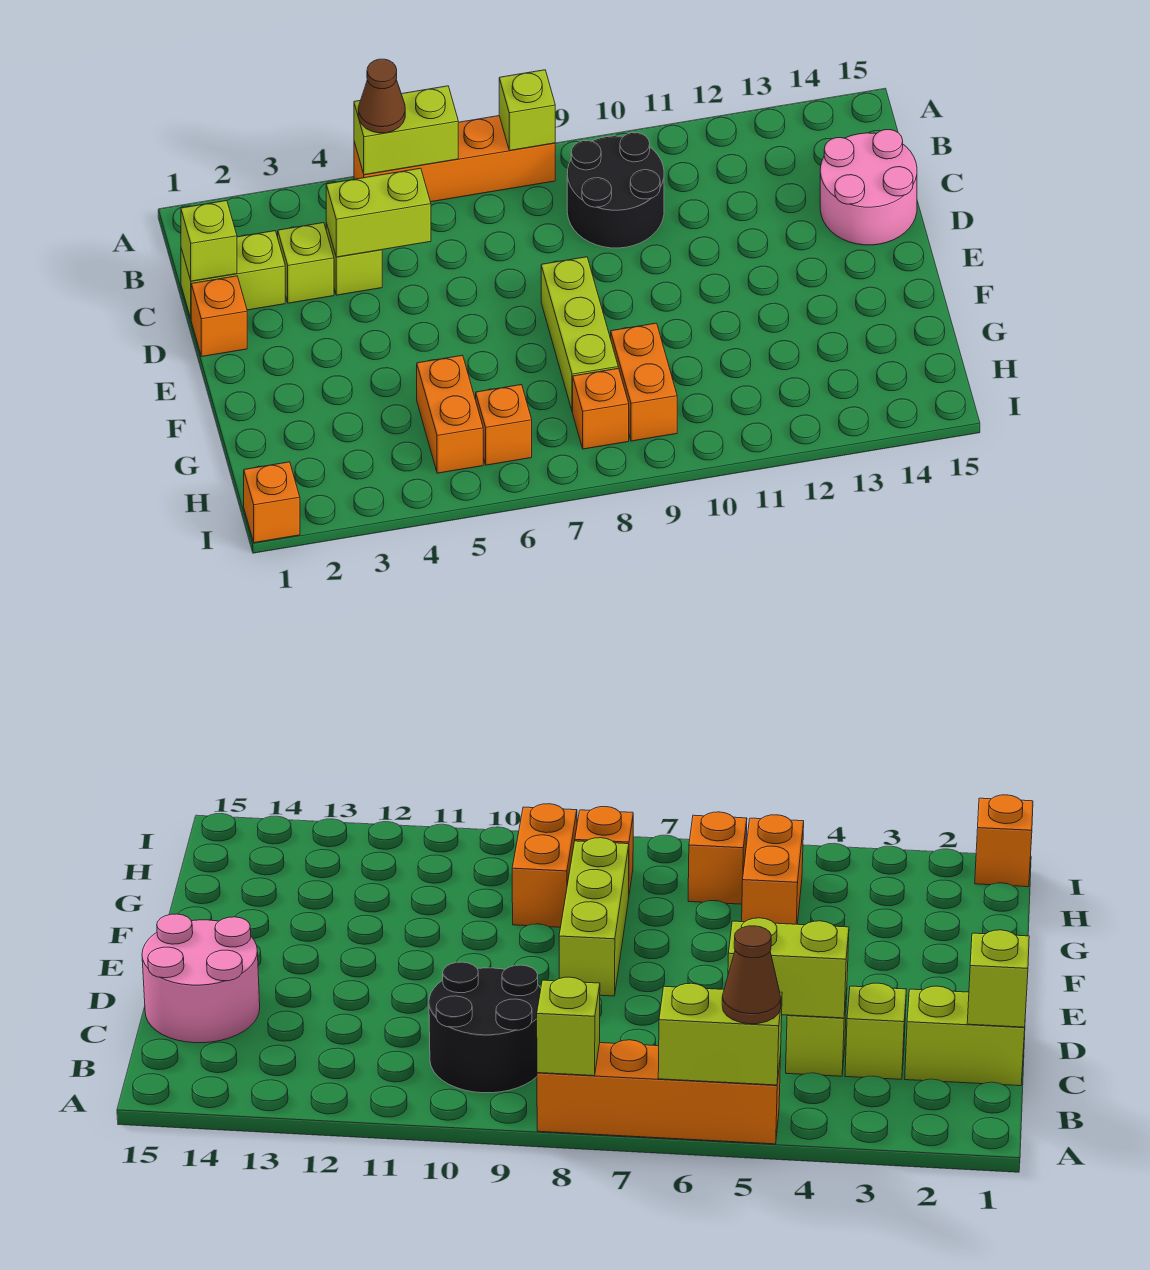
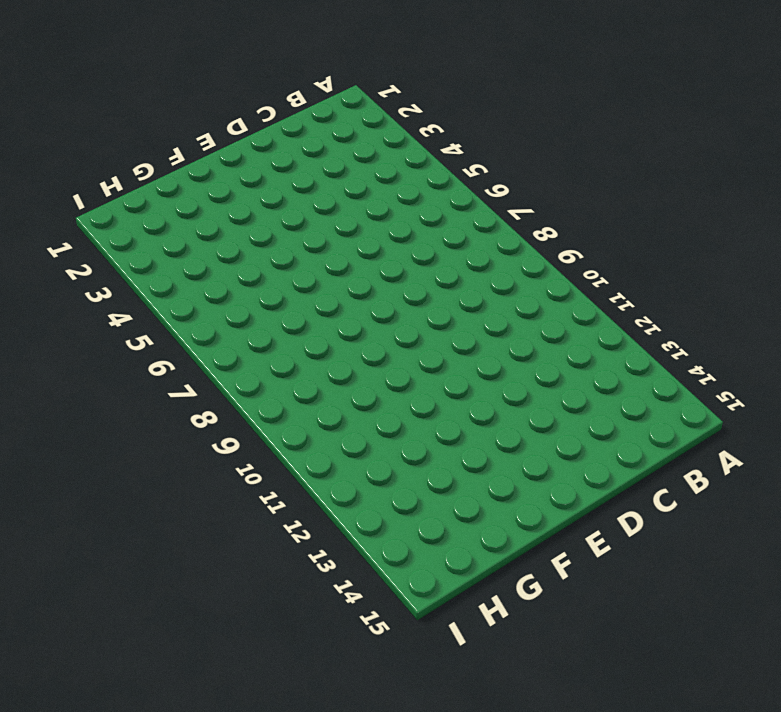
none -> orange brick A5:A8 level 1
none -> black round brick B9:C10 level 1
none -> lime brick C1:C2 level 1

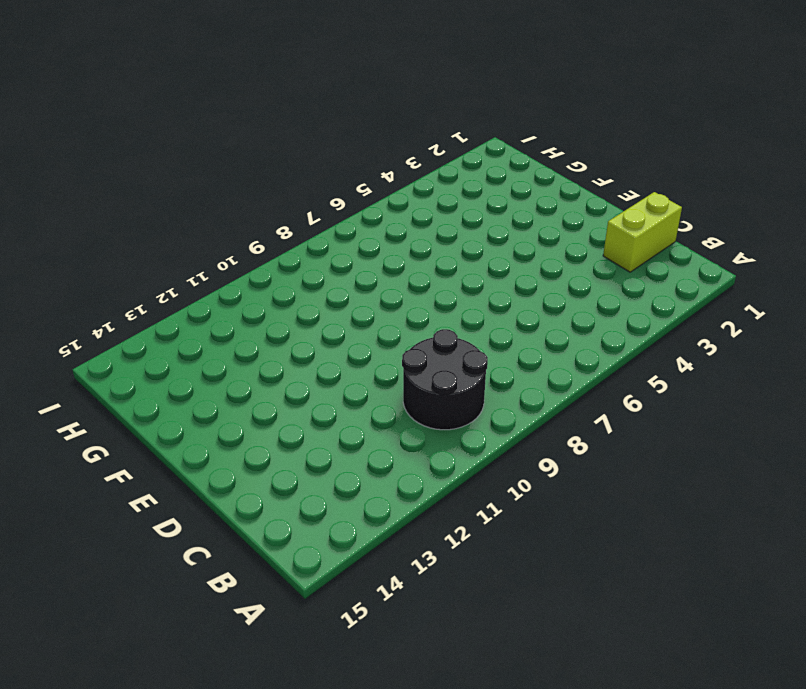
none -> orange brick A5:A8 level 1
none -> lime brick C3 level 1
none -> lime brick C4 level 1

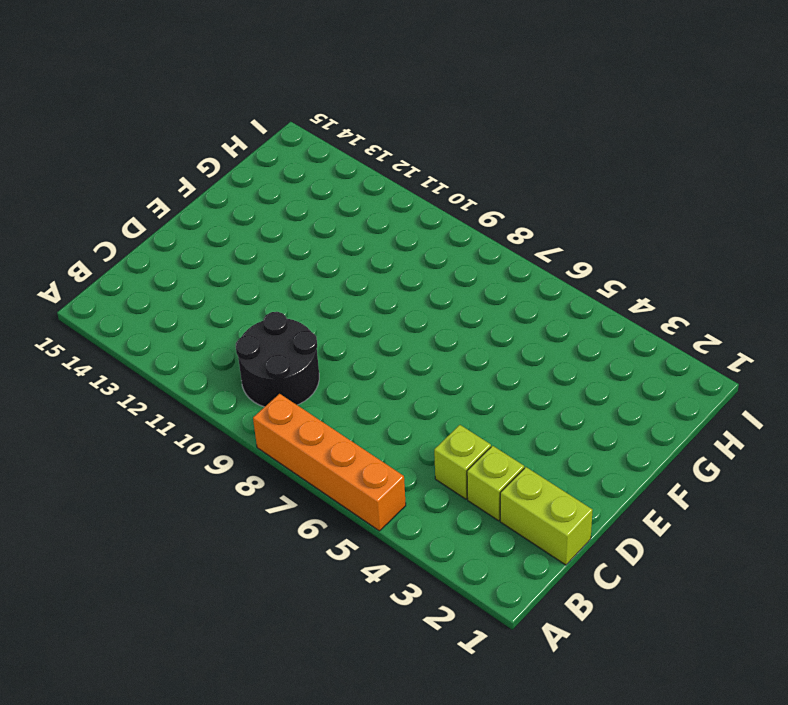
none -> pink round brick C14:D15 level 1
none -> orange brick D1 level 1
none -> lime brick E8:G8 level 1

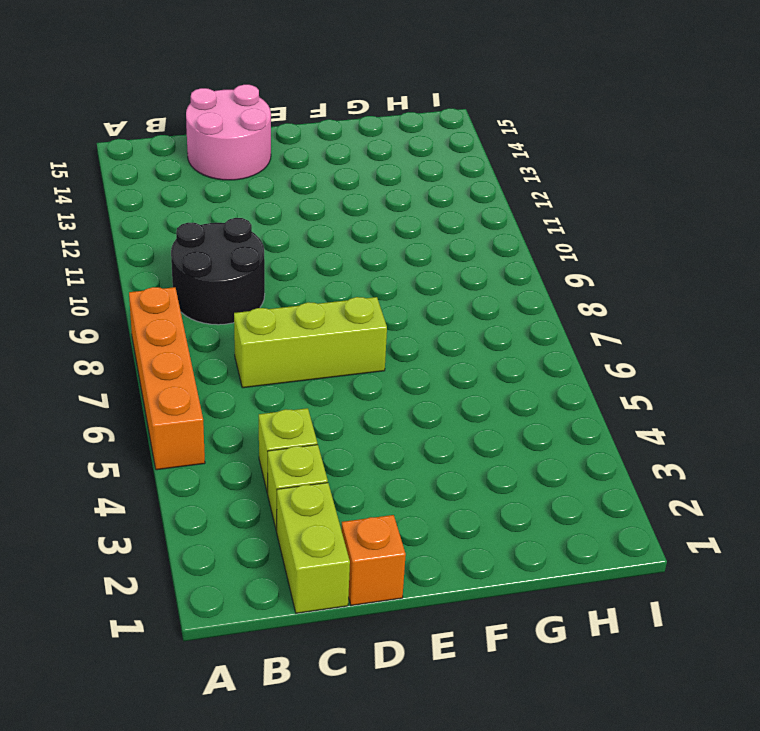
lime brick C7:E7 level 1 -> lime brick E8:G8 level 1
none -> orange brick G5:H5 level 1
none -> orange brick G9:H9 level 1
none -> orange brick H6 level 1

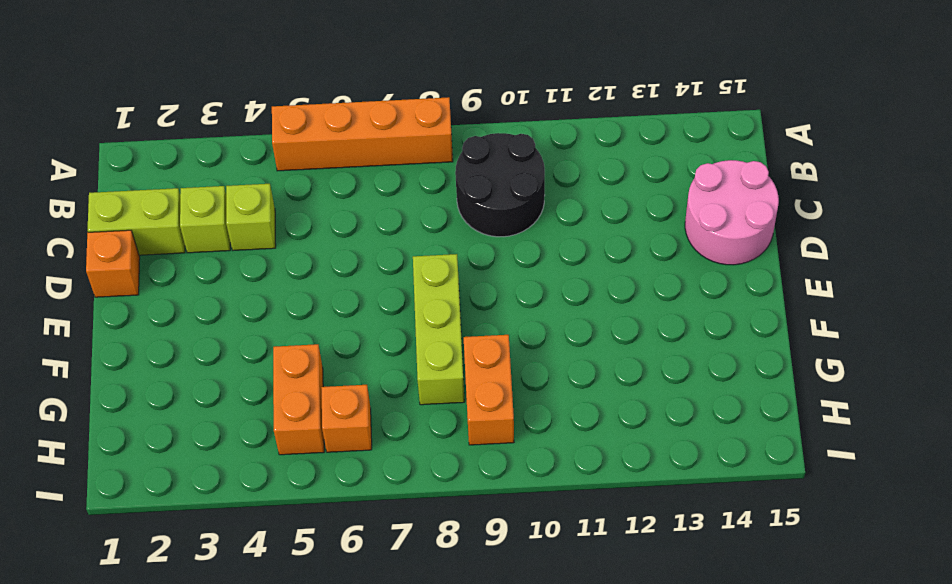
none -> orange brick H8 level 1
none -> orange brick I1 level 1
none -> lime brick A5:A6 level 2

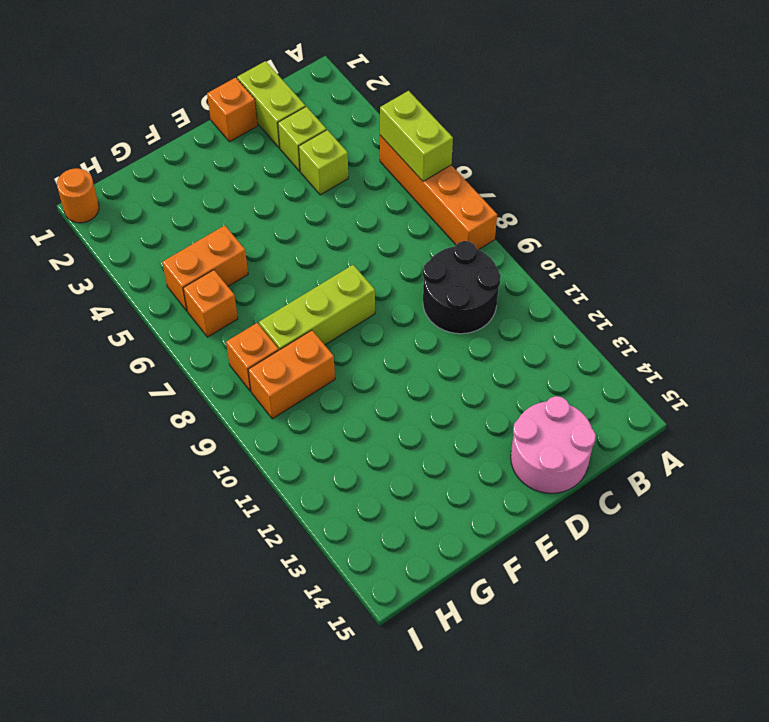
orange round brick I1 level 1 -> orange brick I1 level 1
none -> lime brick A8 level 2
none -> lime brick C1 level 2
none -> lime brick C4:C5 level 2

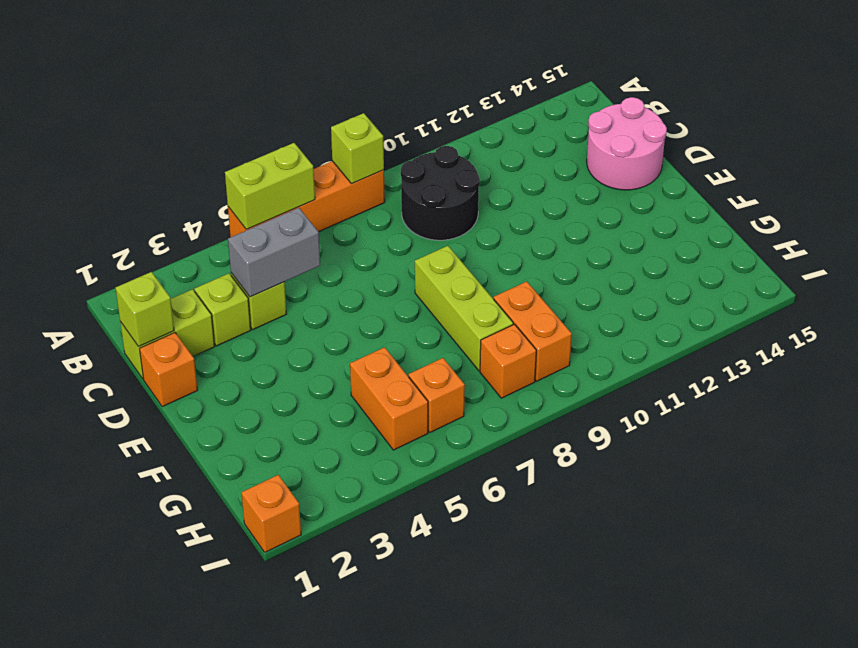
grey brick C4:C5 level 2 -> lime brick C4:C5 level 2
none -> brown cone A5 level 3

